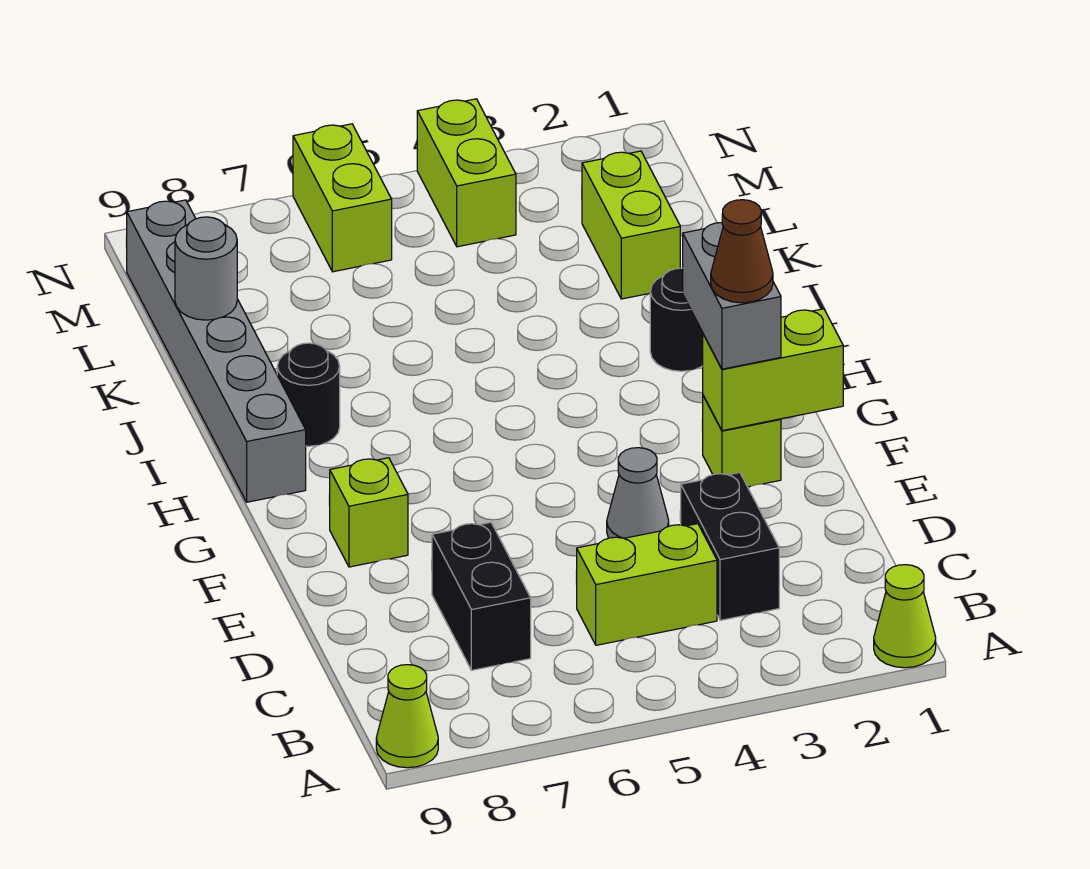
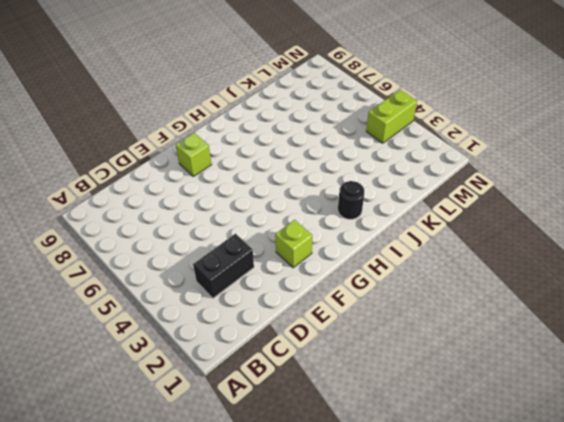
none -> lime cone A1 level 1
none -> lime cone A9 level 1
none -> lime brick C4:C5 level 1

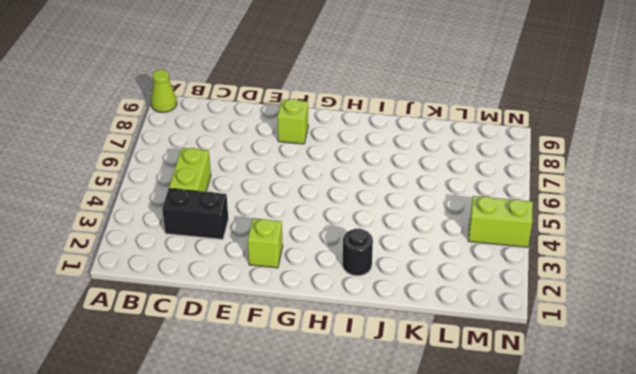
none -> lime cone A1 level 1
none -> black brick C7:D7 level 1
none -> grey cone E4 level 1

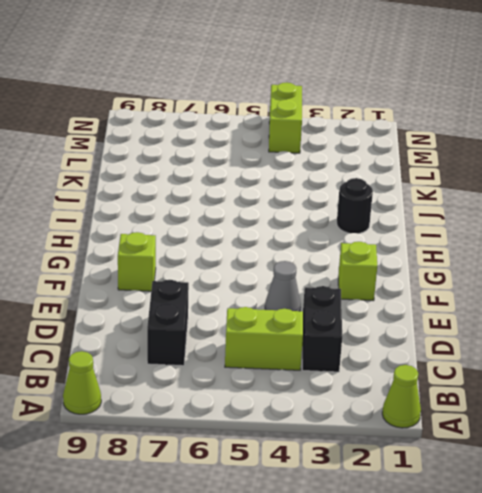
none -> grey brick H9:M9 level 1
none -> black round brick I8 level 1
none -> lime brick K2:L2 level 1

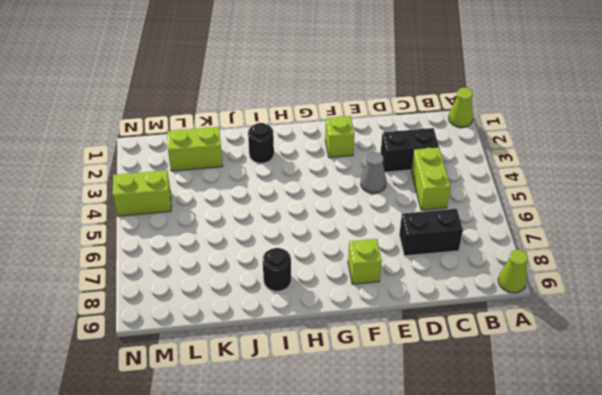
none -> grey brick H9:M9 level 1
none -> lime brick M6:N6 level 1
none -> lime brick F1:F2 level 2

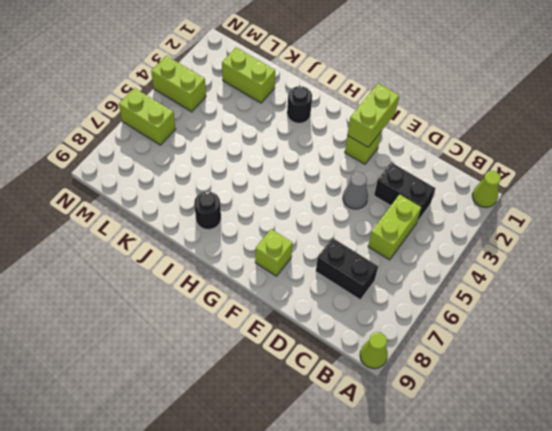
none -> grey brick H9:M9 level 1
none -> grey round brick K9 level 2
none -> grey brick F2:G2 level 3

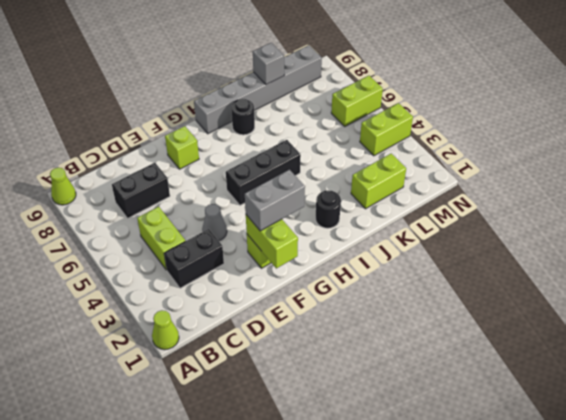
black brick G5:I5 level 1 -> none
grey brick K9 level 2 -> grey round brick K9 level 2
none -> brown cone F2 level 4

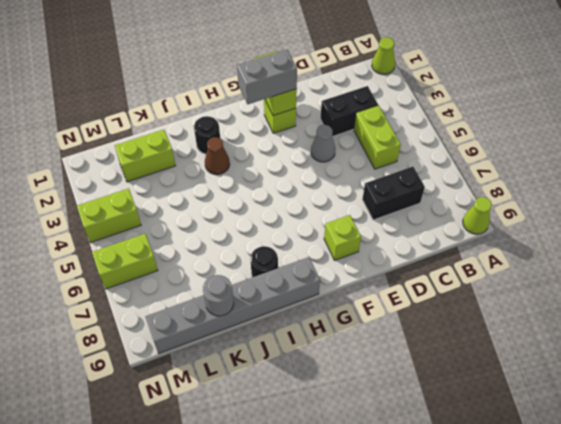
brown cone I3 level 1 -> brown cone F2 level 4

